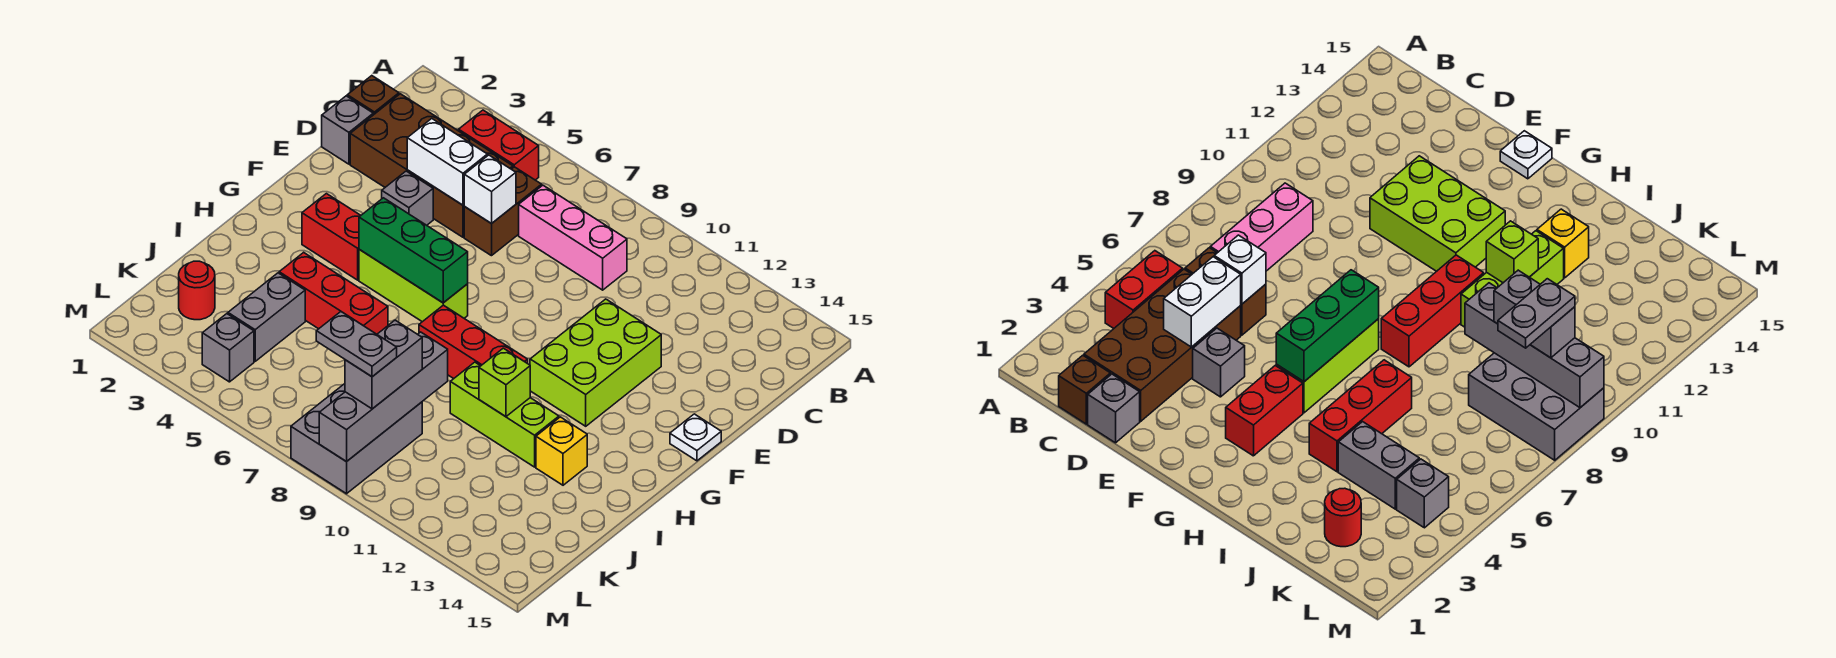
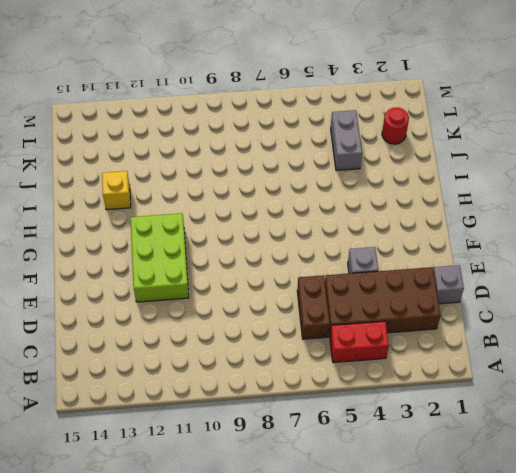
none -> brown brick C1 level 1
none -> pink brick C7:C9 level 1
none -> white plate F15 level 1

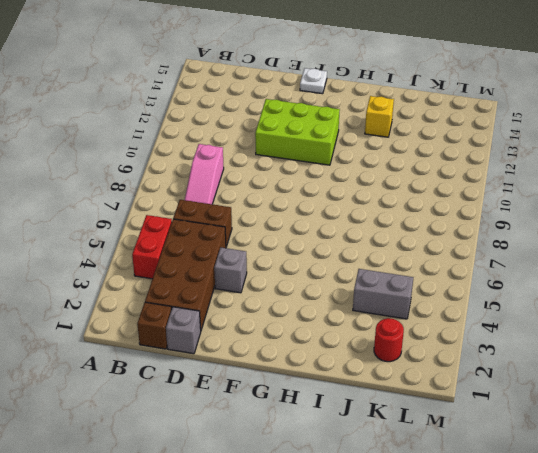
pink slope C7:C9 level 1 top 9 -> pink brick C7:C9 level 1
none -> red brick G3:G4 level 1
none -> lime brick G5:G7 level 1
none -> red brick H8:H10 level 1

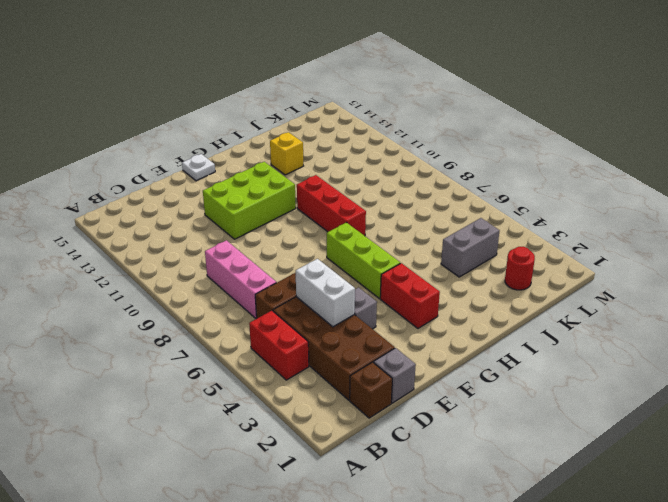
none -> red brick I4:I6 level 1
none -> lime brick I10:I12 level 1
none -> grey brick K8:M9 level 1

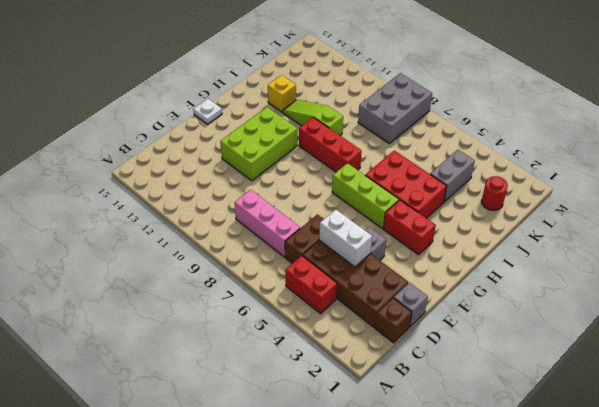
red brick H4:I6 level 1 -> red brick I4:I6 level 1
lime slope I10:I12 level 1 top 10 -> lime brick I10:I12 level 1
none -> grey brick L4 level 1
none -> white brick D6 level 2
none -> green brick G5:G7 level 2

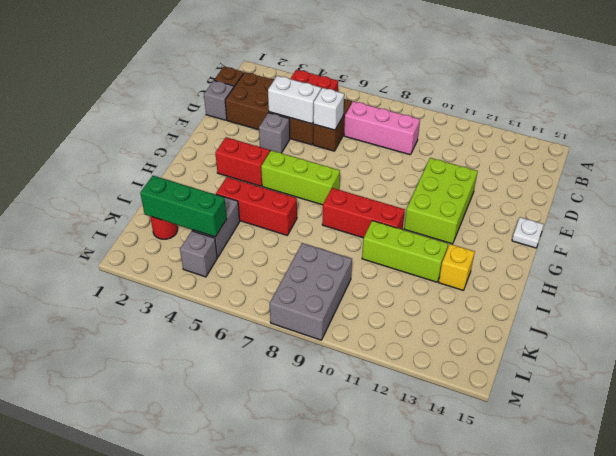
green brick K2:K4 level 2 -> green brick G5:G7 level 2
none -> lime brick I11 level 2
none -> grey brick J9:M9 level 2
none -> grey brick K9:L9 level 3

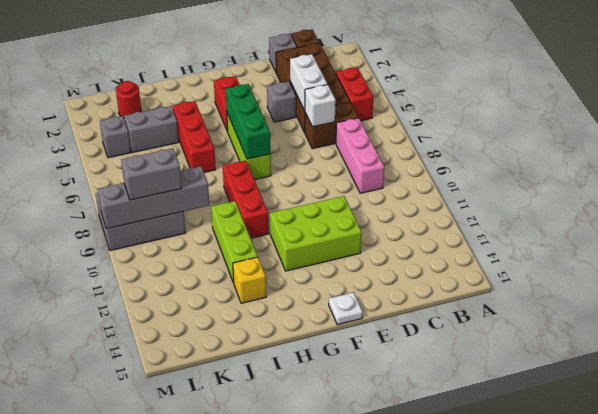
none -> lime brick I11 level 2
none -> grey plate L8:L9 level 4

